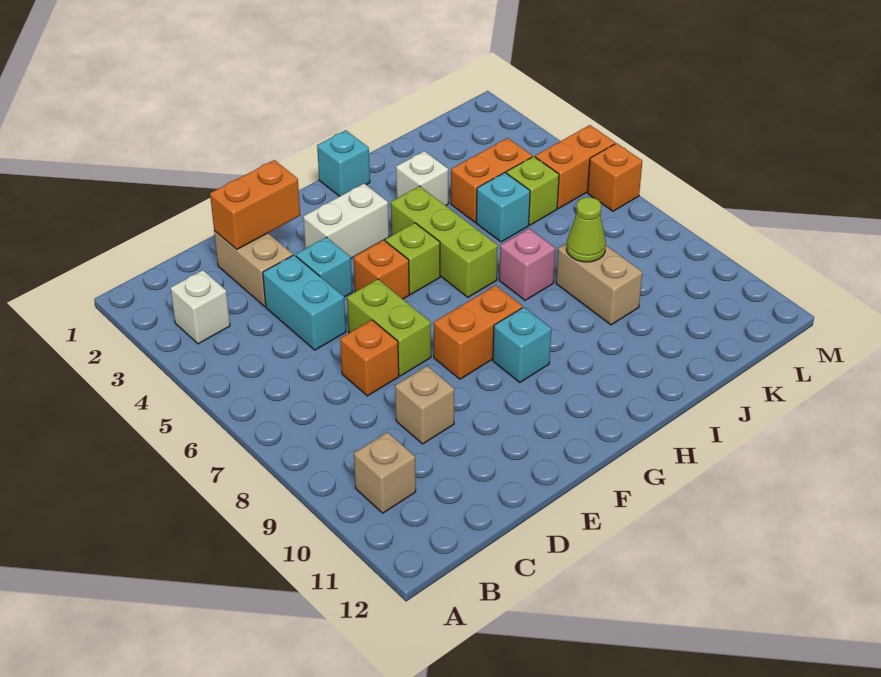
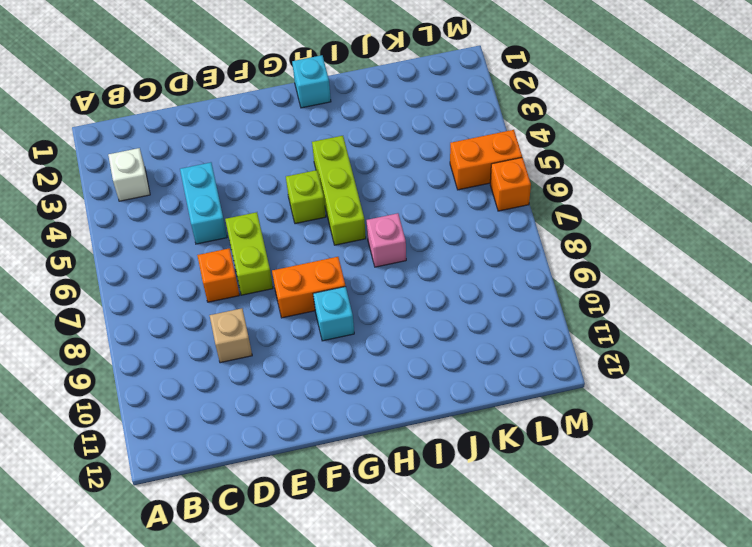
none -> tan brick B10 level 1
none -> tan brick D2:D3 level 1
none -> cyan brick E4 level 1

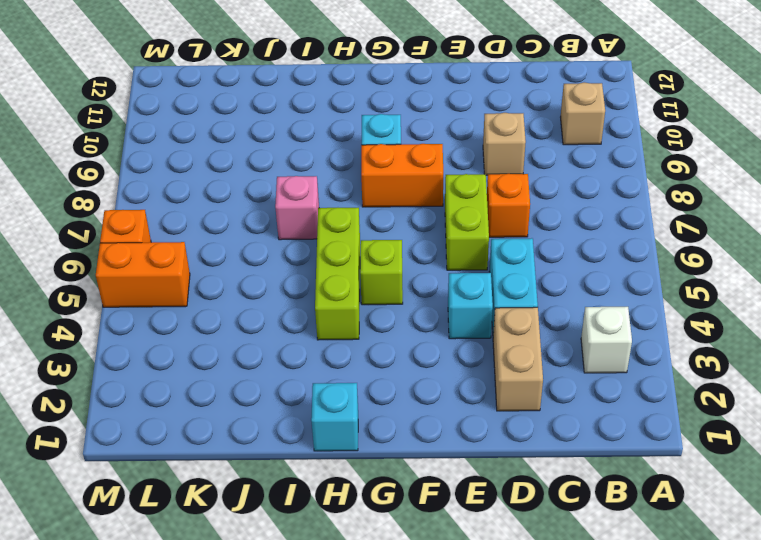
none -> white brick F3:G3 level 1
none -> orange brick F5 level 1
none -> white brick I3 level 1

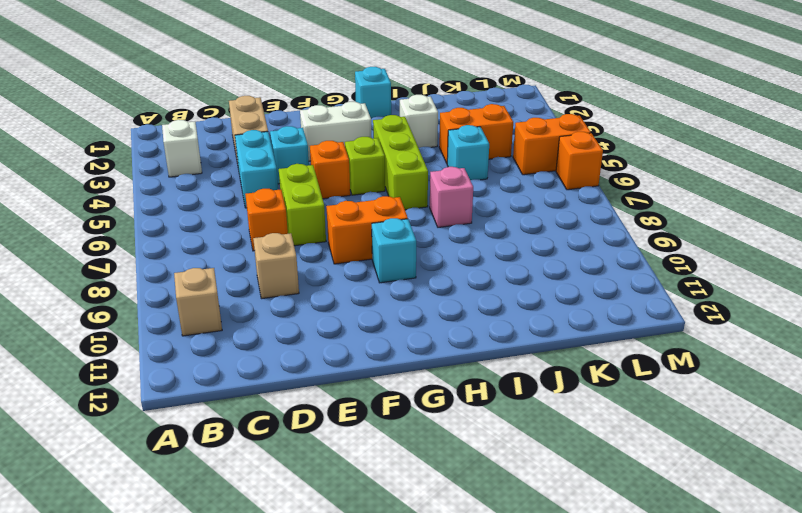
none -> tan brick J8:J9 level 1
none -> lime brick K5 level 1
none -> orange brick D2:E2 level 2

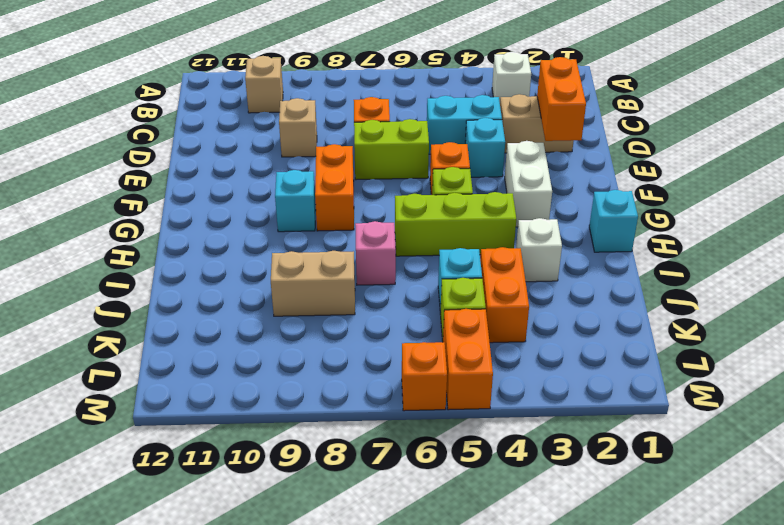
none -> lime cone J8 level 2

